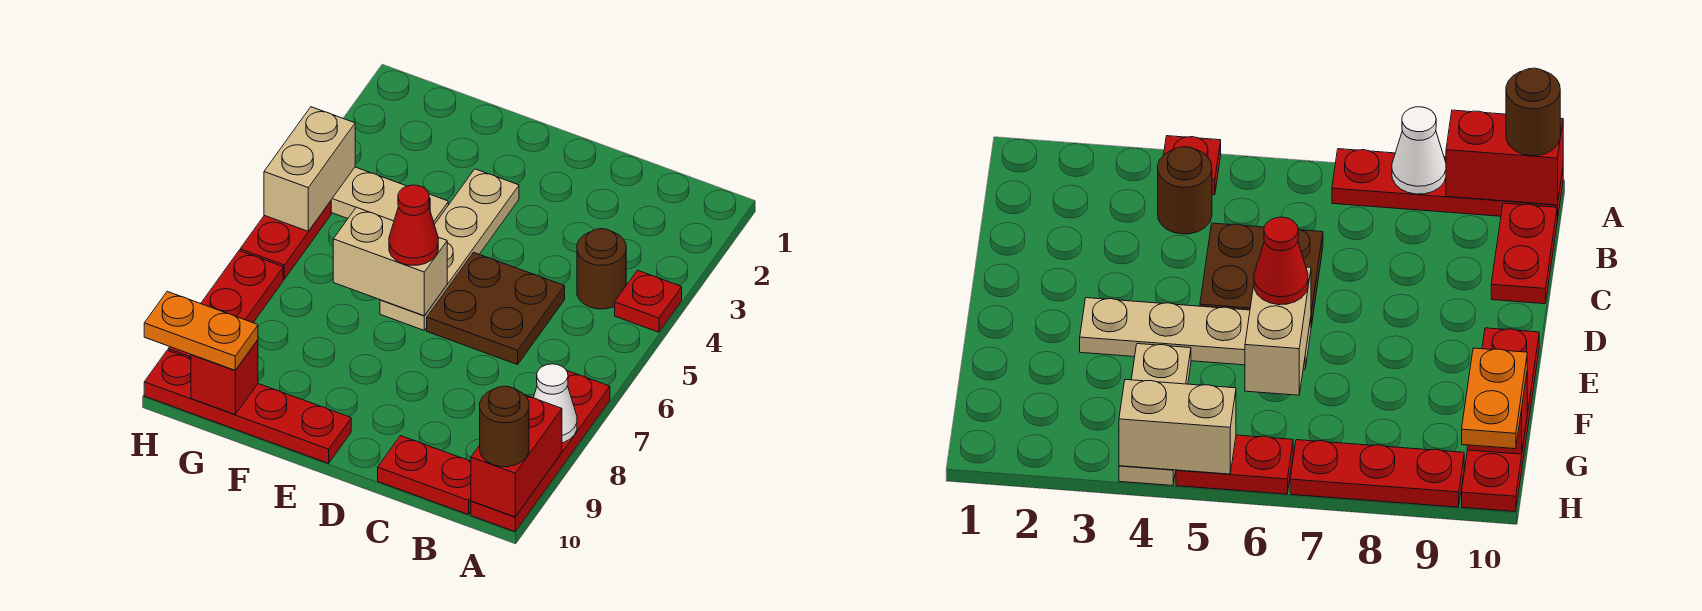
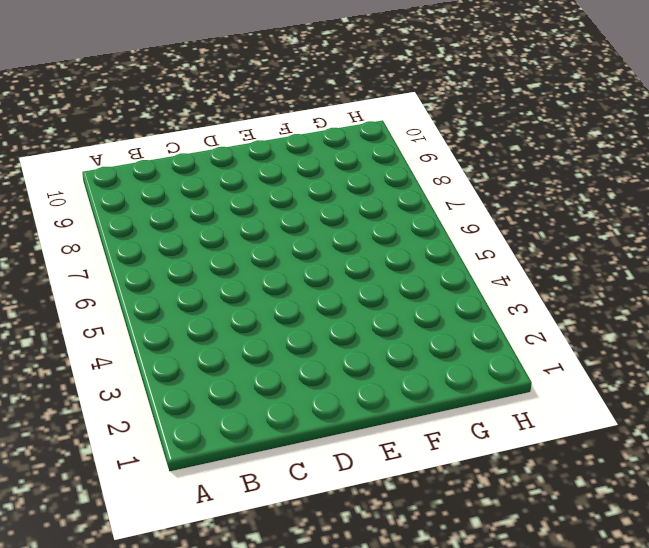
none -> red plate A4 level 1
none -> red plate A7:A10 level 1
none -> brown round brick B4 level 1

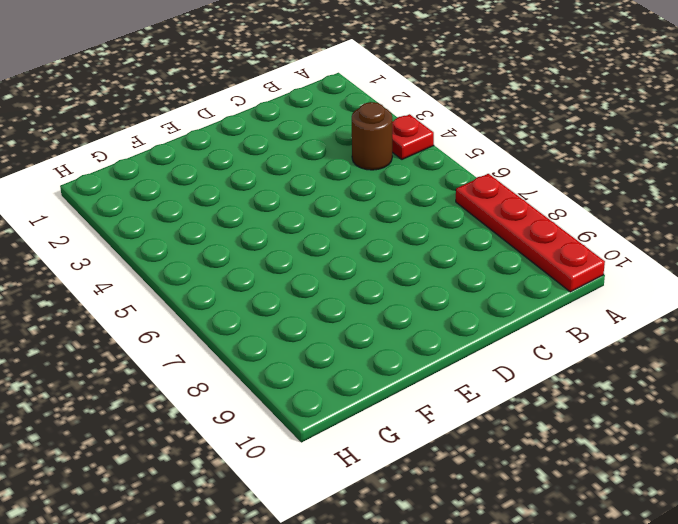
none -> red plate B10:C10 level 1
none -> brown plate C5:D6 level 1
none -> tan plate E3:E6 level 1

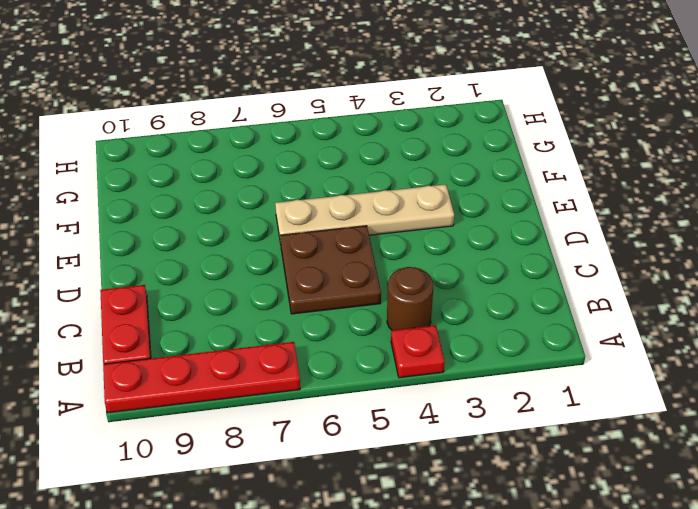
none -> red plate E10:H10 level 1
none -> tan plate F4:H4 level 1
none -> red plate H5:H6 level 1

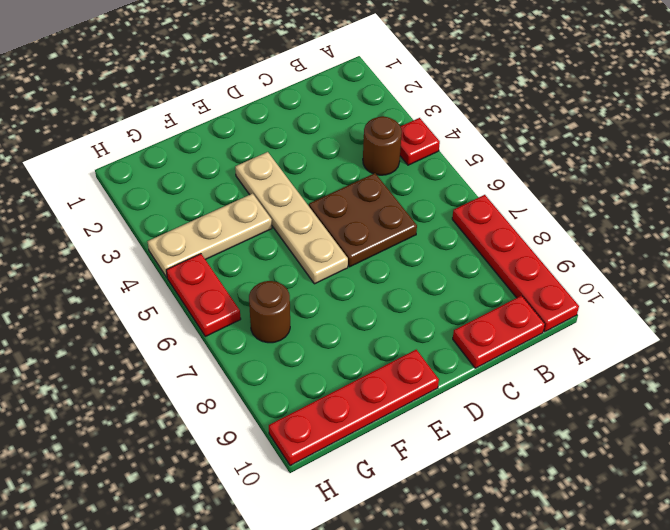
brown round brick G7 level 1 -> brown round brick A10 level 3
none -> red plate H7:H9 level 1
none -> white cone A8 level 2
none -> red brick A9:A10 level 2

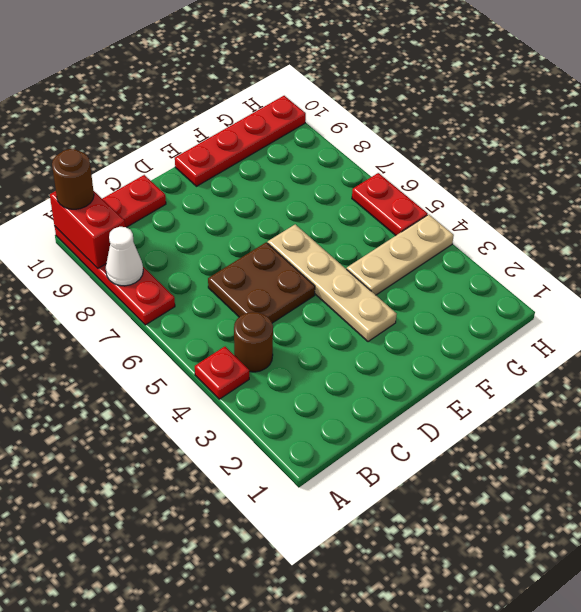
none -> red plate H7:H9 level 1
none -> tan brick E6:F6 level 2
none -> red brick G10 level 2

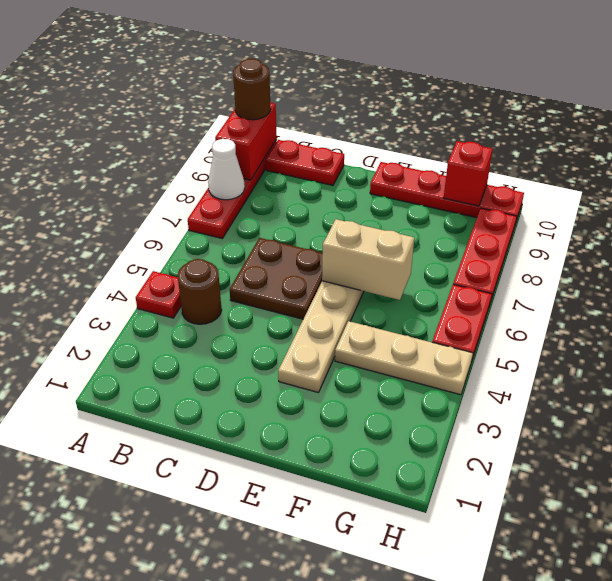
none -> tan brick H4:H5 level 2
none -> red cone E6 level 3
none -> orange plate G10:H10 level 3

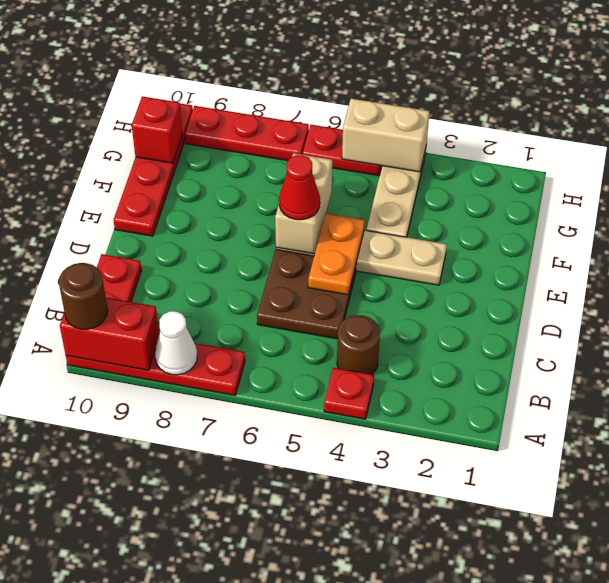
orange plate D5:E5 level 2 -> orange plate G10:H10 level 3

